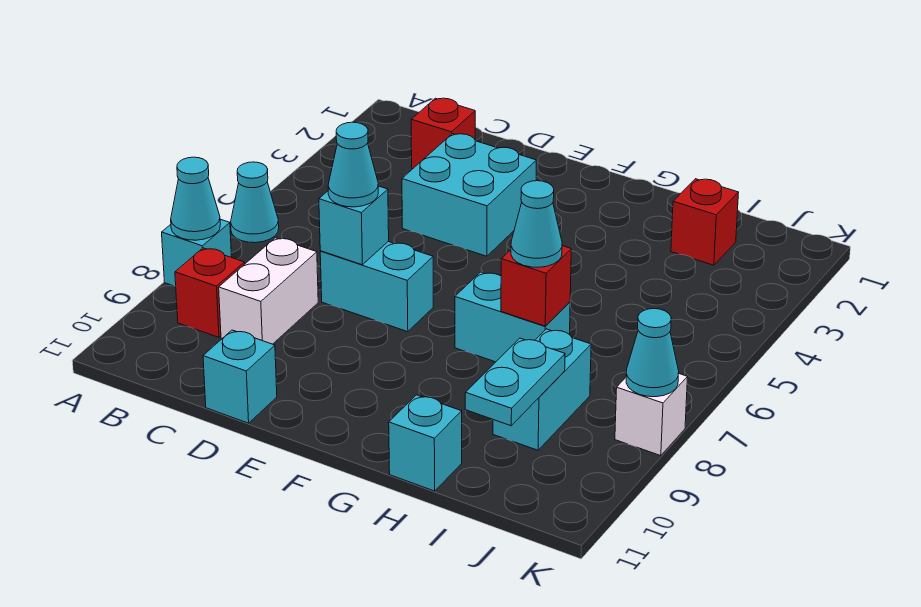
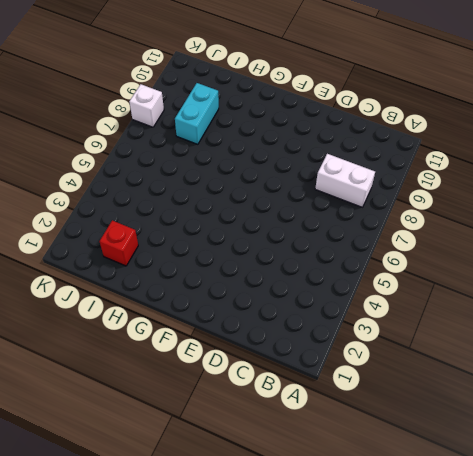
white brick B8:C8 level 1 -> white brick C8:C9 level 1
none -> cyan cone A6 level 1
none -> cyan brick A8 level 1
none -> red brick B9 level 1

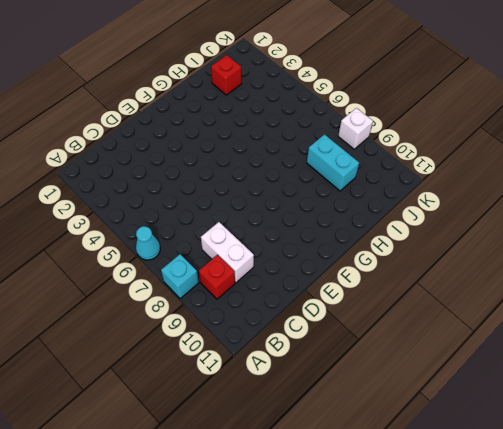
none -> red brick C2 level 1
none -> cyan brick D3:E4 level 1
none -> cyan brick D7:E7 level 1

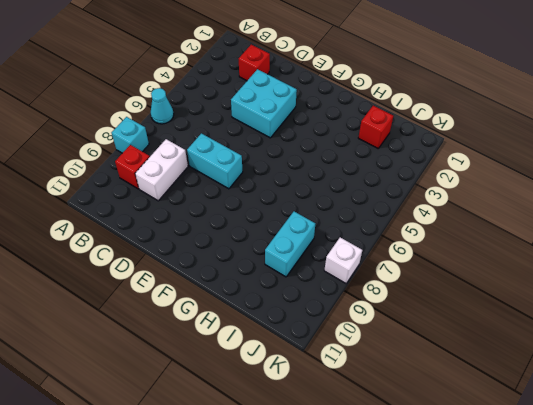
none -> cyan brick D11 level 1
none -> cyan brick G7:H7 level 1
none -> cyan brick H11 level 1

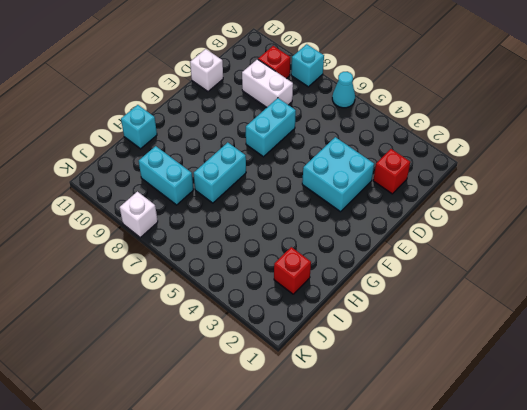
white brick D11 level 1 -> cyan brick D11 level 1
none -> cyan cone A8 level 2
none -> cyan brick D7 level 2
none -> red brick H7 level 2

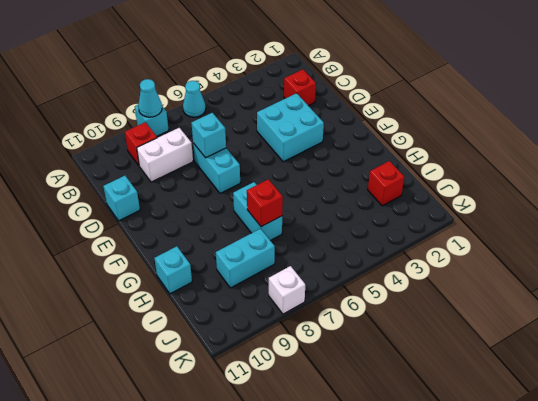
none -> cyan plate I9:I10 level 2
none -> cyan cone K8 level 2
none -> cyan cone D7 level 3

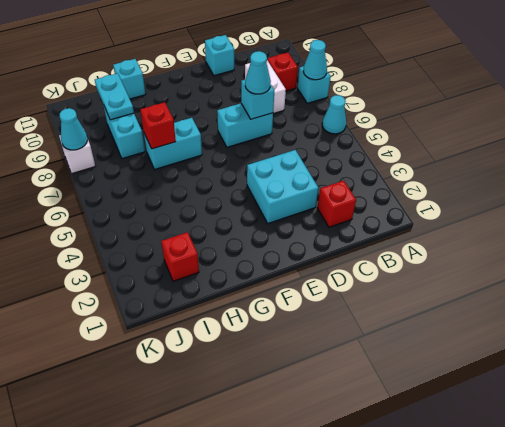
none -> cyan cone H7 level 3

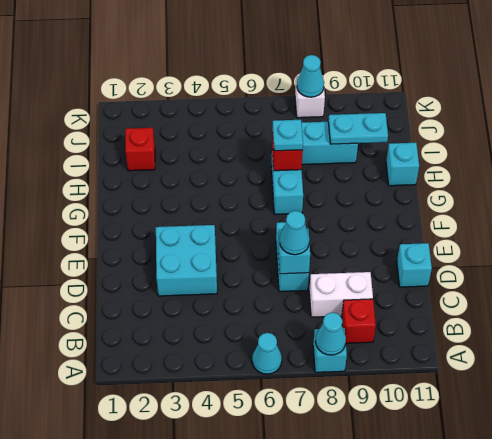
cyan plate H7 level 3 -> cyan cone H7 level 3
none -> red brick C2 level 1

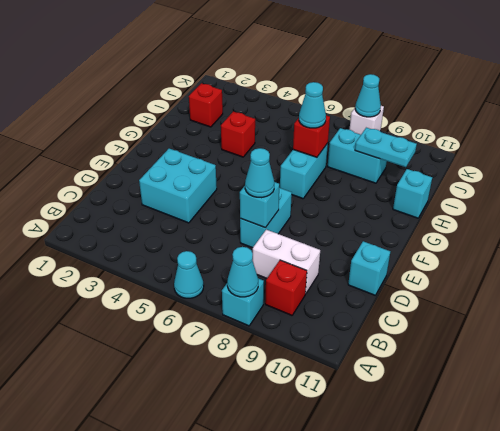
red brick H4 level 1 -> red brick C2 level 1

